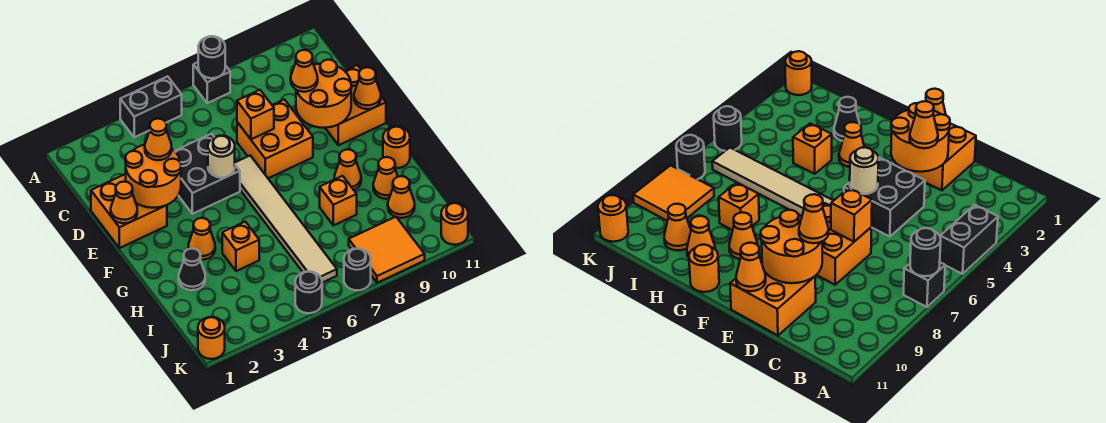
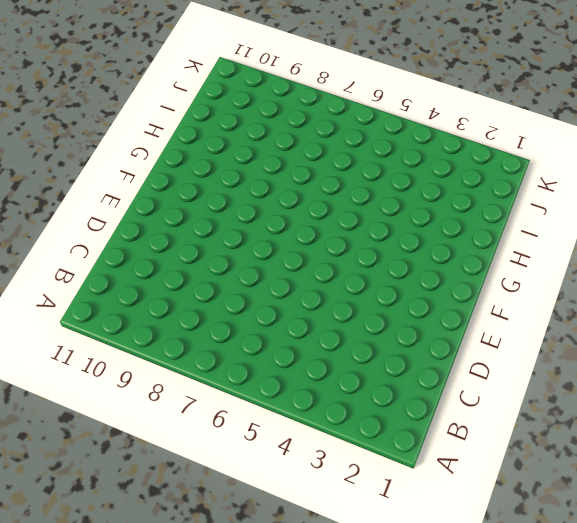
none -> black brick A4:A5 level 1
none -> black brick A7 level 1
none -> orange brick D1:E2 level 1

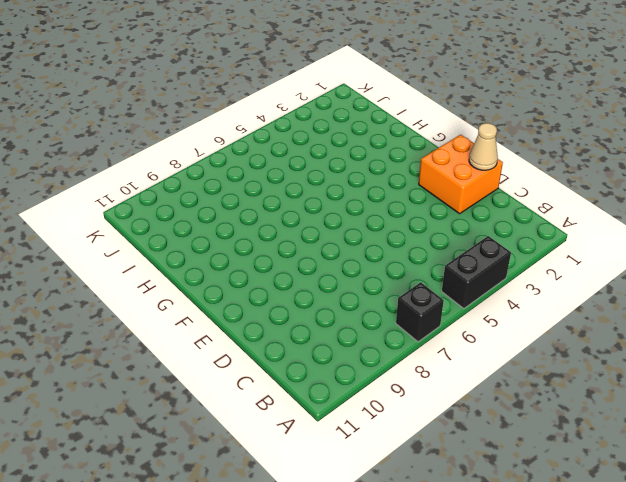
tan cone D1 level 2 -> none
none -> black brick D4:E5 level 1
none -> orange brick D7:E8 level 1
none -> orange brick D10:E11 level 1

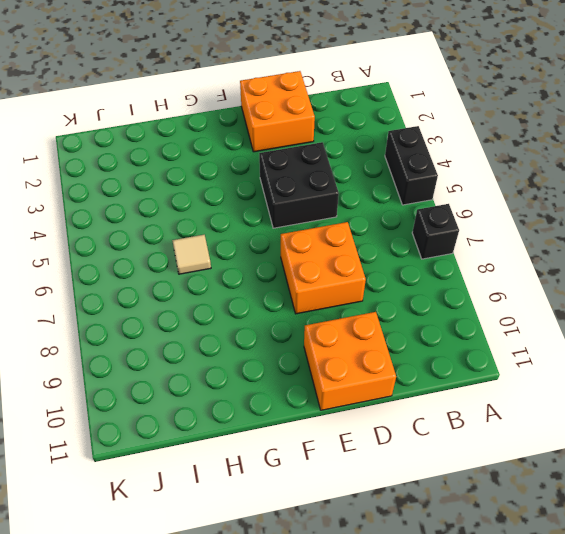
tan tile H6 level 1 -> tan tile E6:J6 level 1
none -> orange cone G3 level 1
none -> orange cone G9 level 1
none -> orange round brick G11 level 1

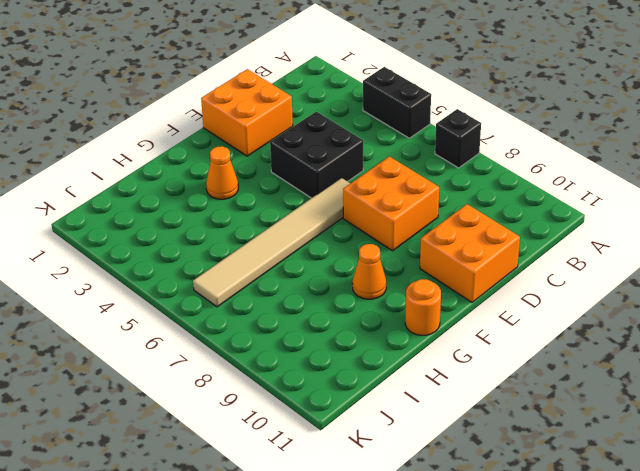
none -> black cone H2 level 1
none -> orange brick H4 level 1
none -> orange brick H8 level 1

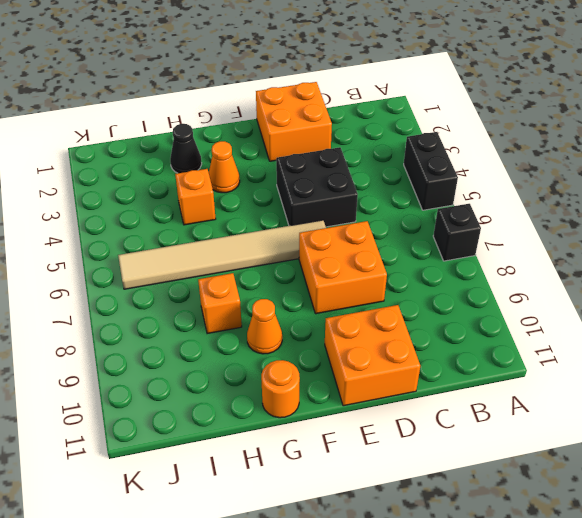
none -> orange cone H10 level 1
none -> orange cone I10 level 1
none -> orange tile J8:K9 level 1

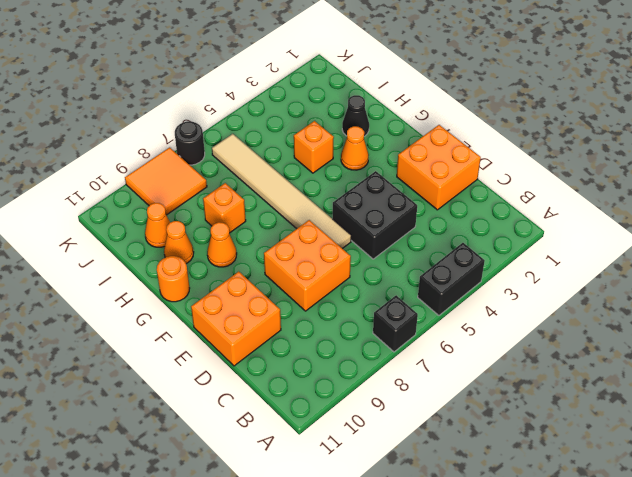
none -> orange round brick K1 level 1
none -> black round brick K5 level 1
none -> orange round brick K11 level 1

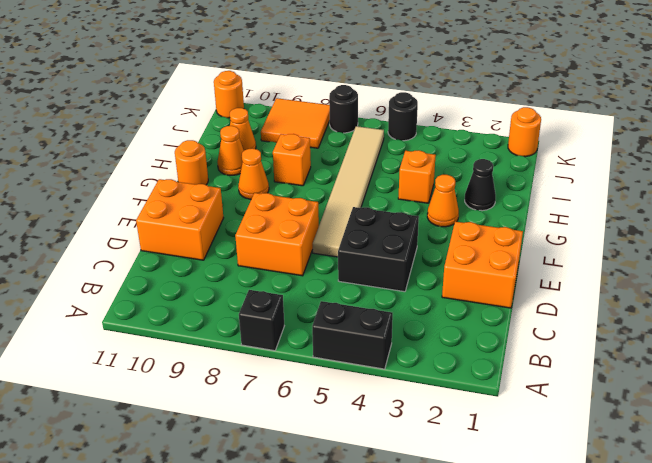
none -> black round brick A7 level 2
none -> orange round brick D2:E3 level 2
none -> orange brick D7 level 2

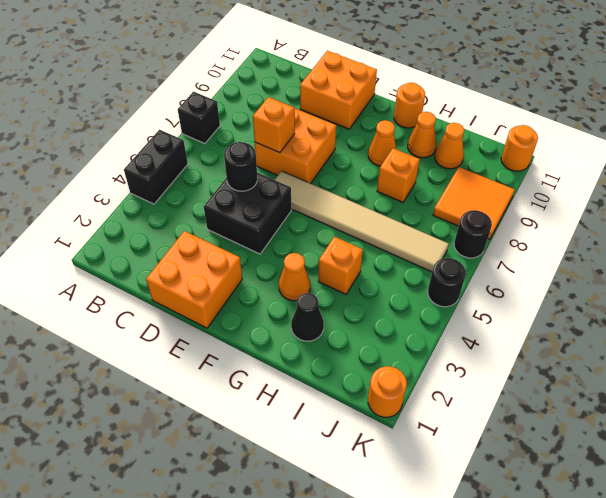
black round brick D5 level 2 -> black round brick A7 level 2
none -> orange round brick D2:E3 level 2
none -> orange round brick D9:E10 level 2
none -> orange cone E1 level 2

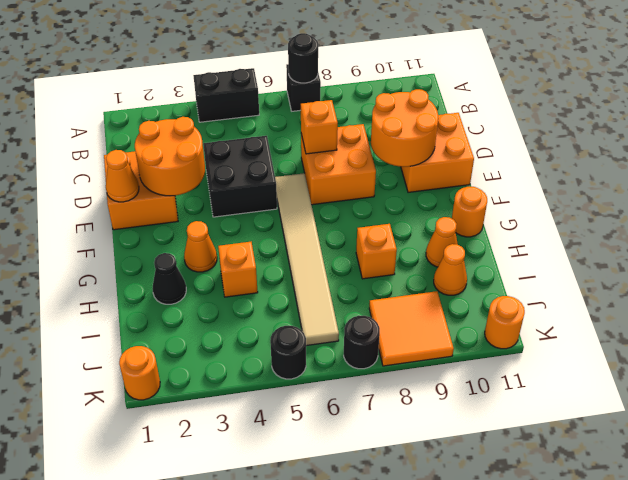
none -> orange cone G9 level 1
none -> tan round brick E5 level 2
none -> orange cone E11 level 2

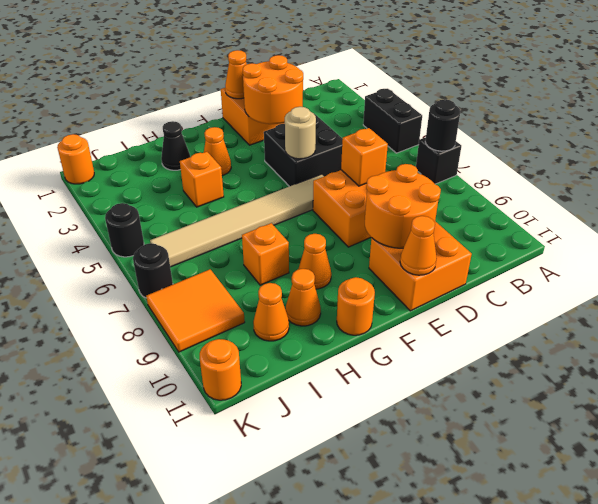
none -> orange cone D3 level 3
none -> orange cone D9 level 3

